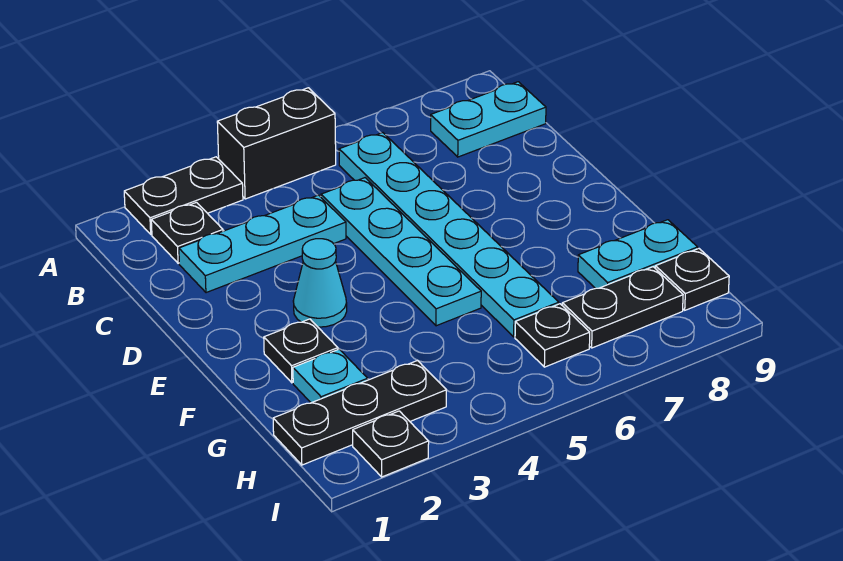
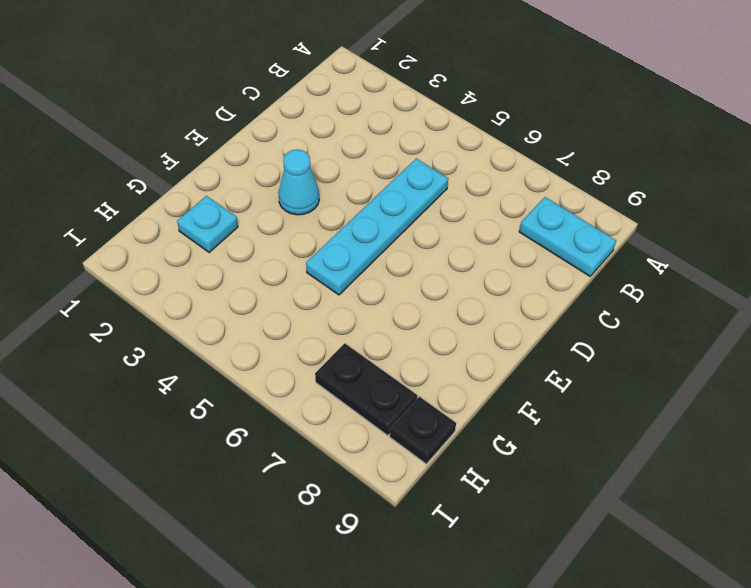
none -> black plate A2:A3 level 1
none -> black brick A4:A5 level 1
none -> black plate B2 level 1

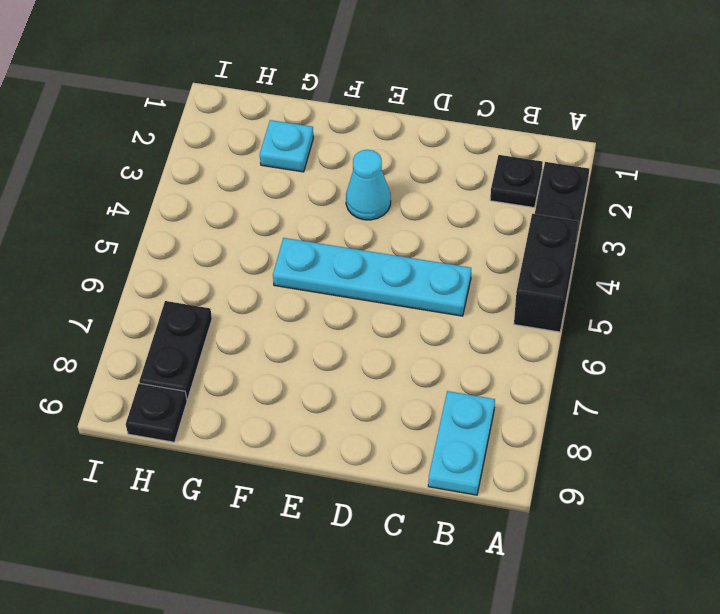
none -> cyan plate B6:G6 level 1
none -> cyan plate C2:C4 level 1
none -> black plate F2 level 1

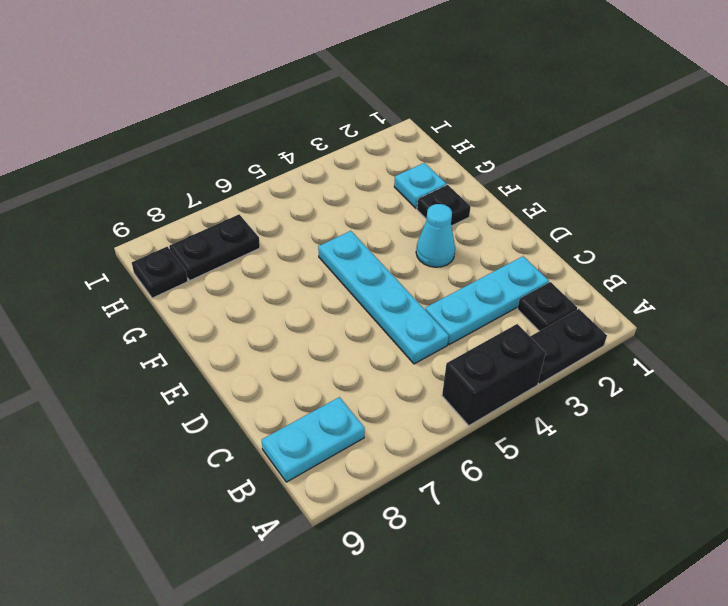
none -> cyan plate B6:G6 level 1
none -> cyan plate G8:G9 level 1
none -> black plate H1:H3 level 1

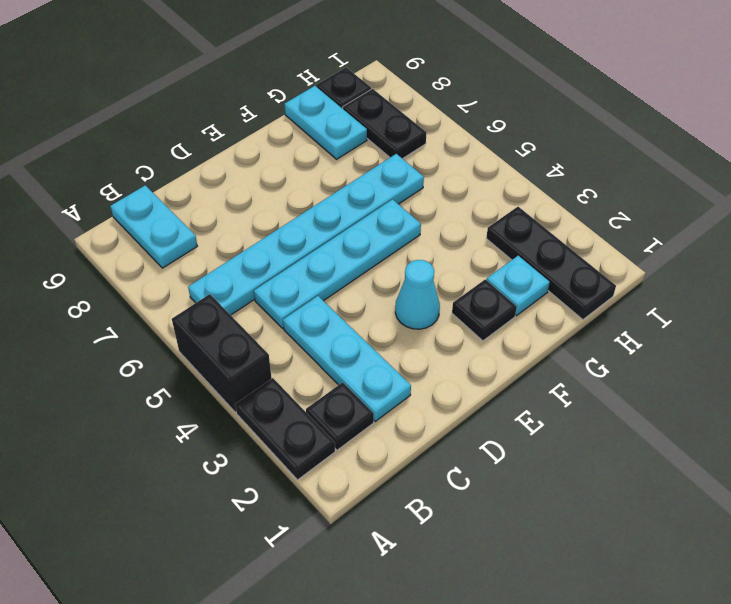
none -> black plate H6 level 1
none -> black plate I2 level 1

